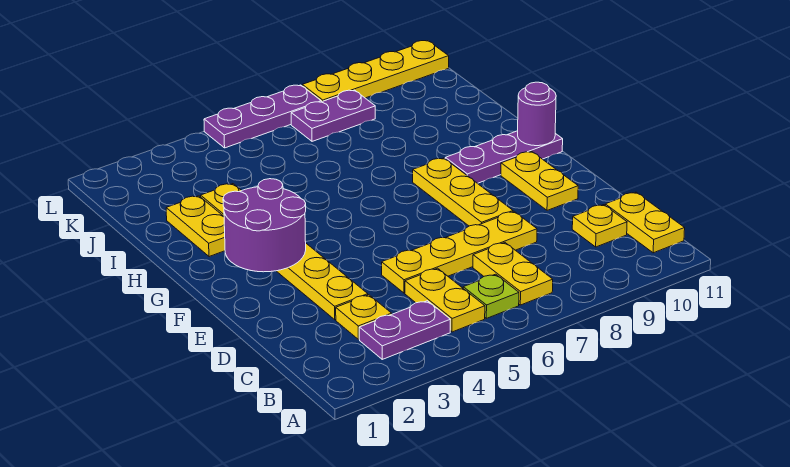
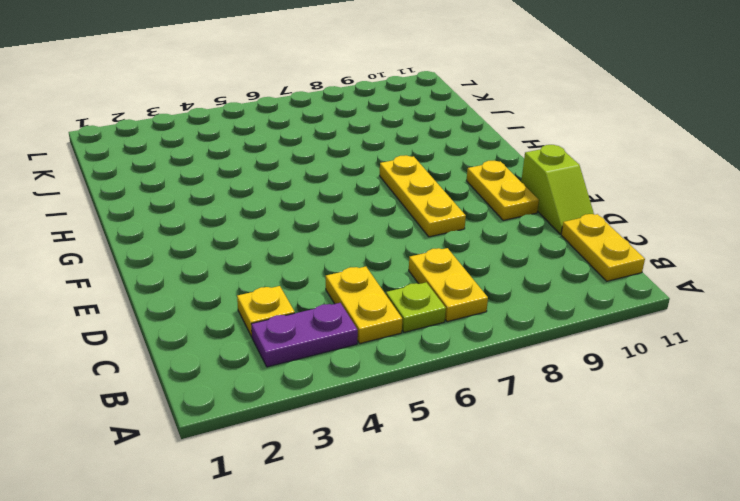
lime slope D11:E11 level 1 top E -> none
none -> yellow plate C10 level 1
none -> yellow plate D3:I3 level 1
none -> yellow plate D5:D8 level 1

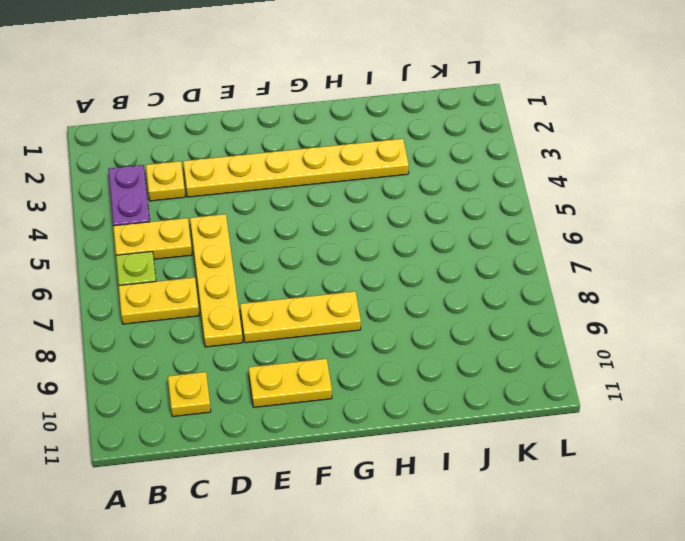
none -> yellow plate B11:C11 level 1
none -> purple plate G9:G11 level 1
none -> yellow plate H2:I2 level 1

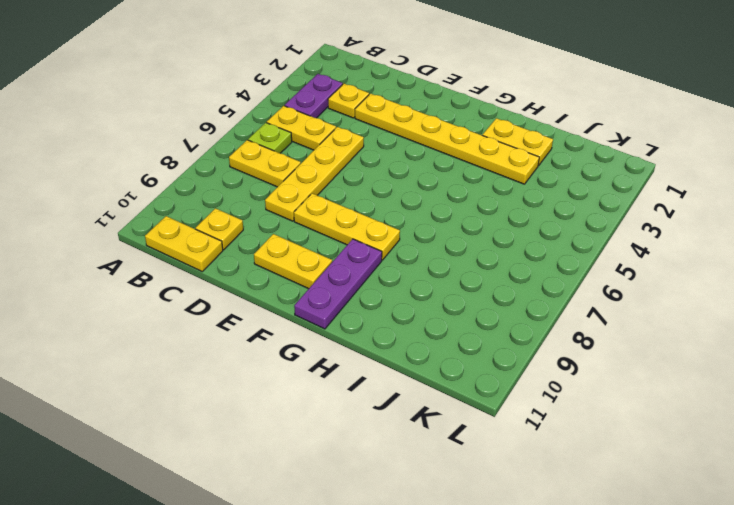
none -> purple plate K7:K8 level 1
none -> purple plate L5:L7 level 1
none -> yellow plate L8:L11 level 1

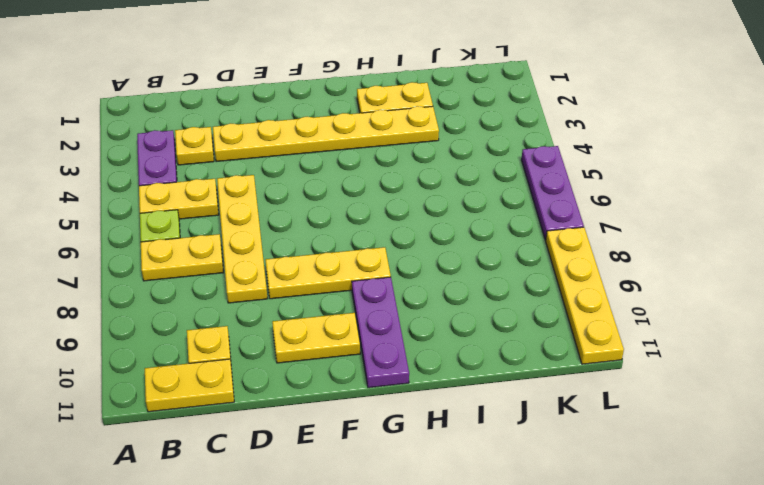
none -> purple plate K7:K8 level 1
none -> purple round brick F2:G3 level 2
none -> purple round brick G11 level 2

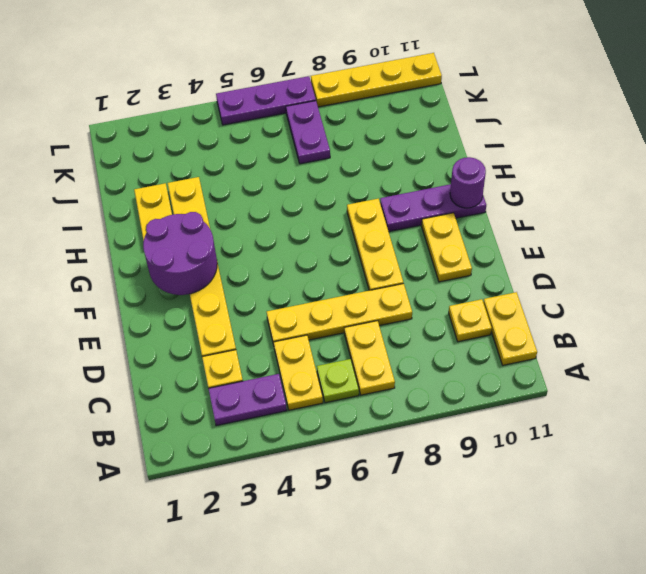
purple plate J7:K7 level 1 -> purple plate K7:K8 level 1

